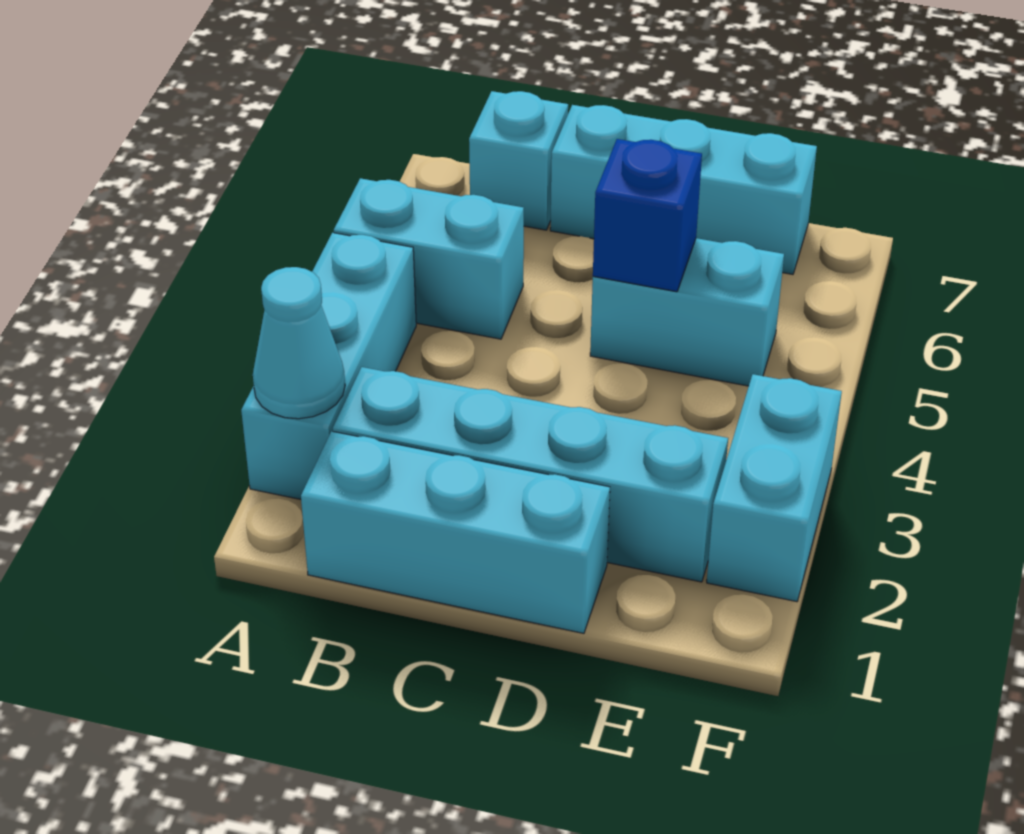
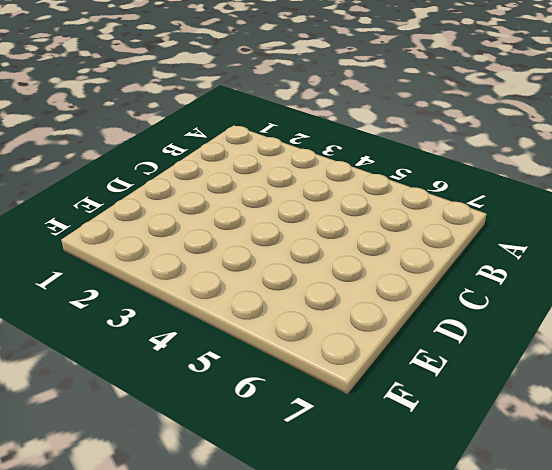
none -> cyan brick A2:A4 level 1
none -> cyan brick A5:B5 level 1

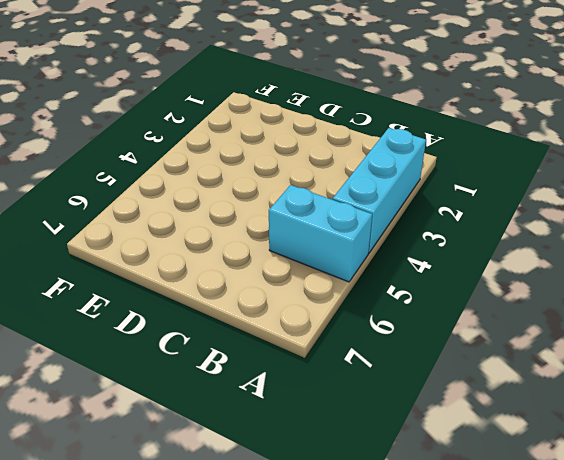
none -> cyan brick B1:D1 level 1
none -> cyan brick B2:E2 level 1

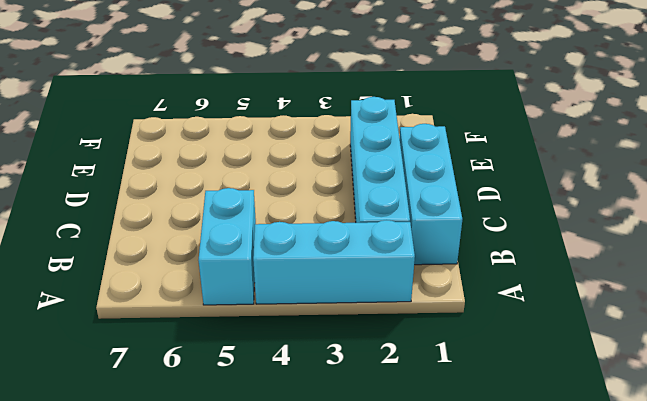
none -> cyan brick B7 level 1
none -> cyan brick C7:E7 level 1

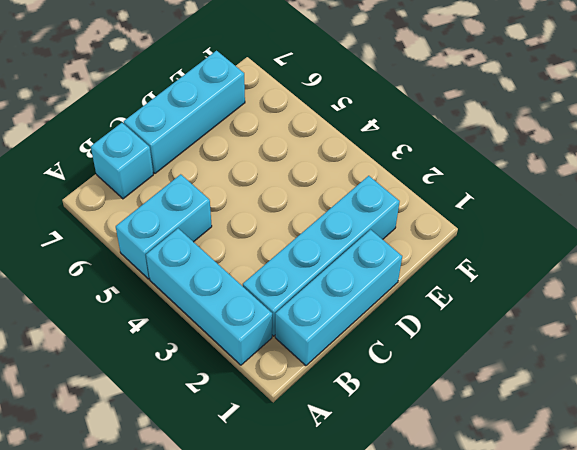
none -> cyan brick D5:E5 level 1
none -> cyan brick F2:F3 level 1

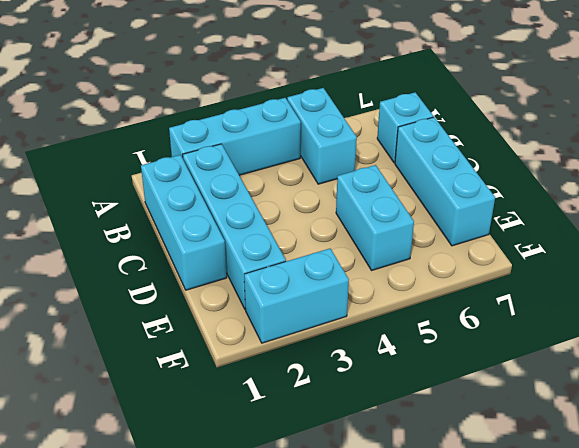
none -> cyan cone A2 level 2
none -> blue brick D5 level 2

